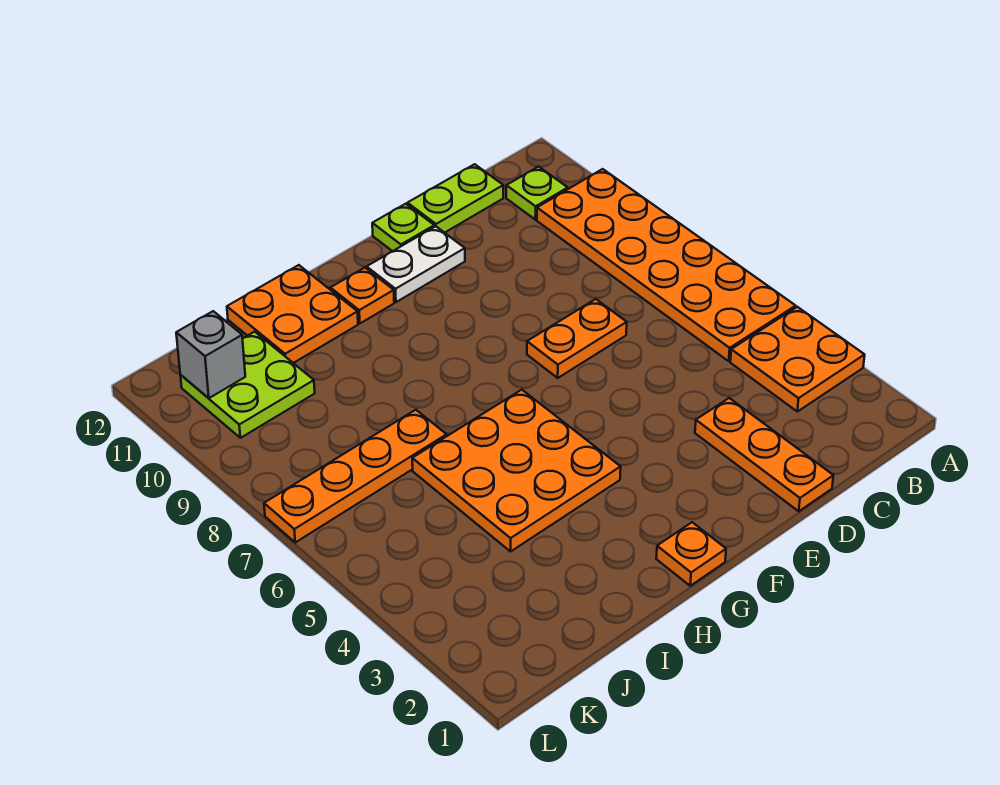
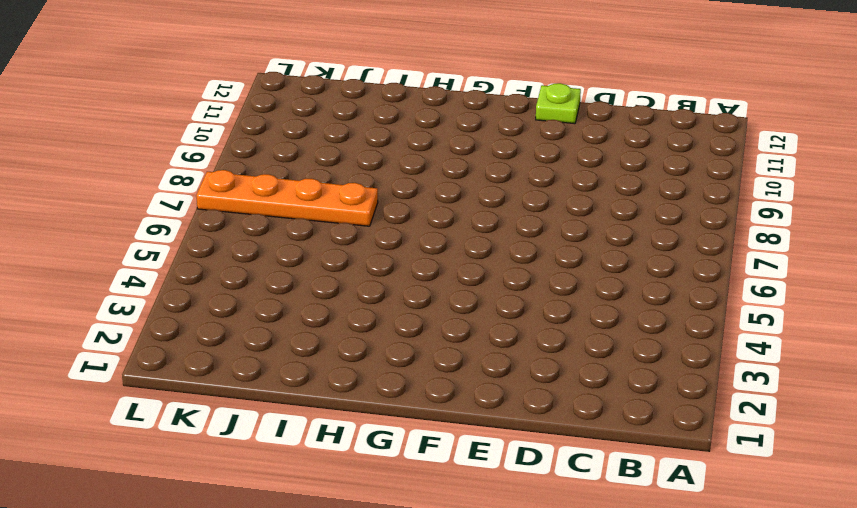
none -> orange plate A3:B4 level 1
none -> orange plate A5:B10 level 1
none -> lime plate B11 level 1

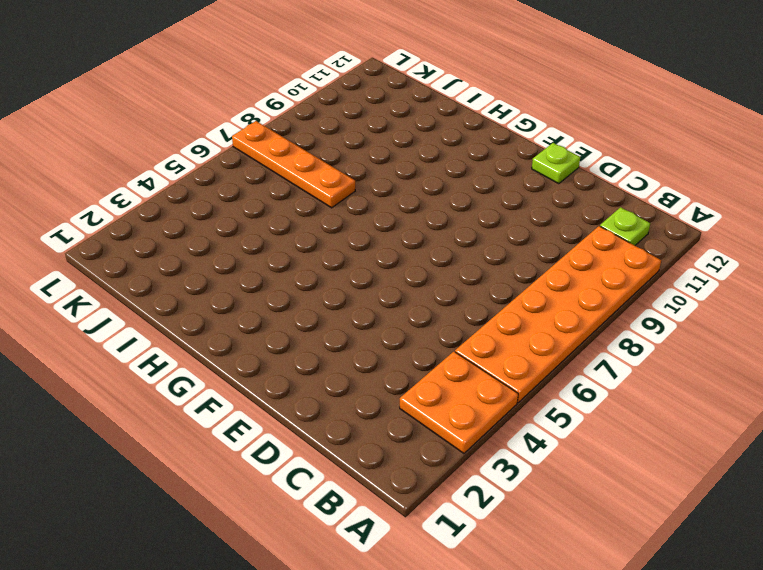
none -> lime plate C12:D12 level 1
none -> orange plate D1:D3 level 1
none -> orange plate D7:E7 level 1

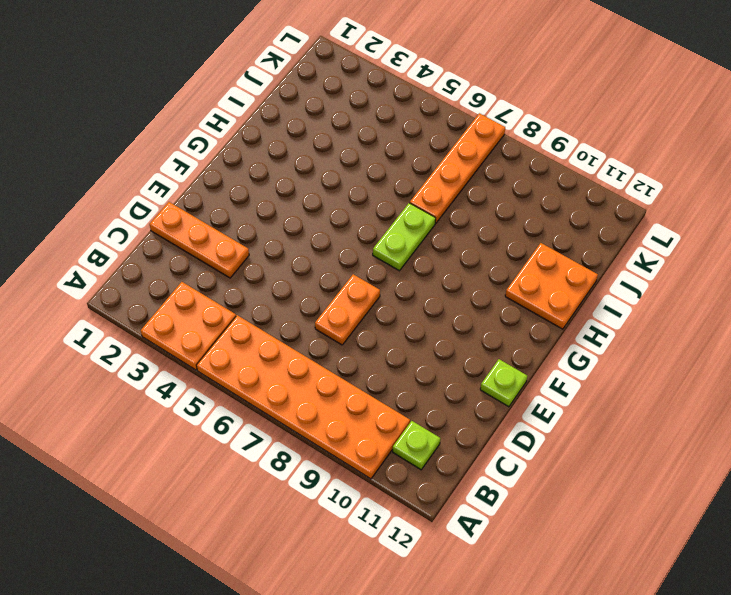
lime plate G7:H7 level 1 -> lime plate C12:D12 level 1
none -> white plate E11:F11 level 1
none -> orange plate G1 level 1
none -> orange plate G4:I6 level 1

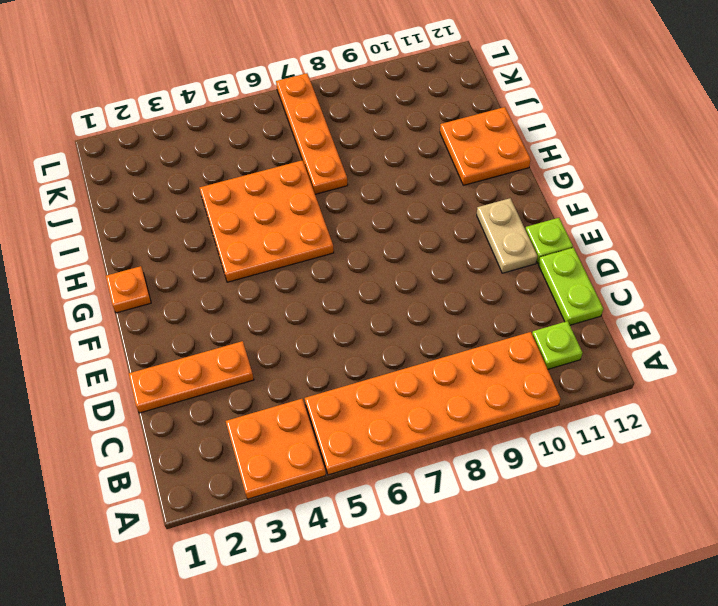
tan plate E11:F11 level 1 -> white plate E11:F11 level 1
none -> orange plate D7:E7 level 1
none -> orange plate G11 level 1
none -> lime plate J10:K11 level 1

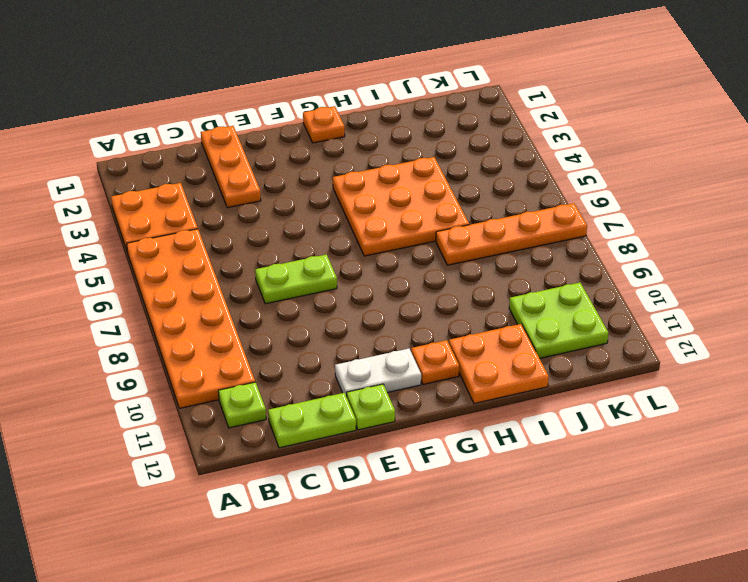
lime plate D7:E7 level 1 -> orange plate D7:E7 level 1
none -> grey brick K11 level 2

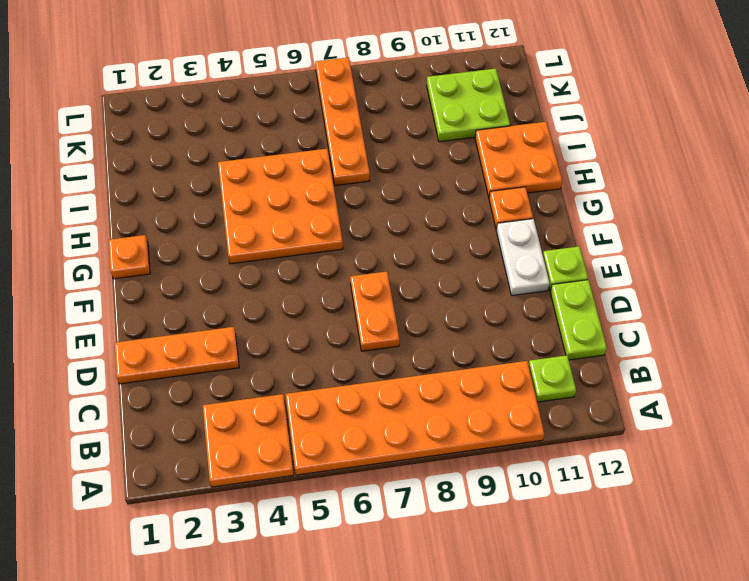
none -> grey brick K11 level 2

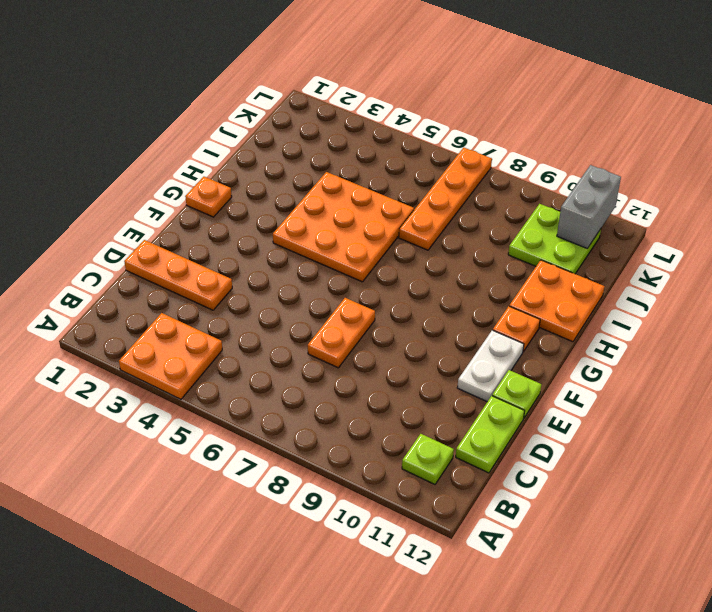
grey brick K11:L11 level 2 -> grey brick K11 level 2
none -> orange plate A5:B10 level 1

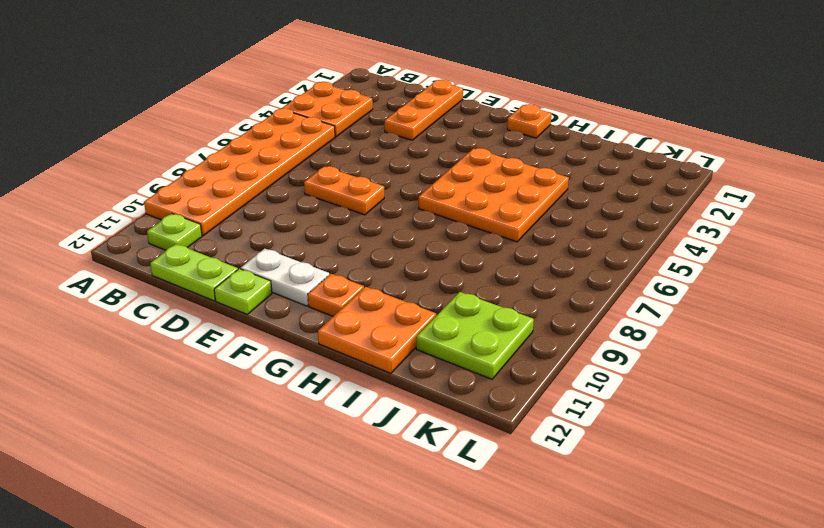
none -> orange plate I7:L7 level 1
none -> grey brick K11 level 2

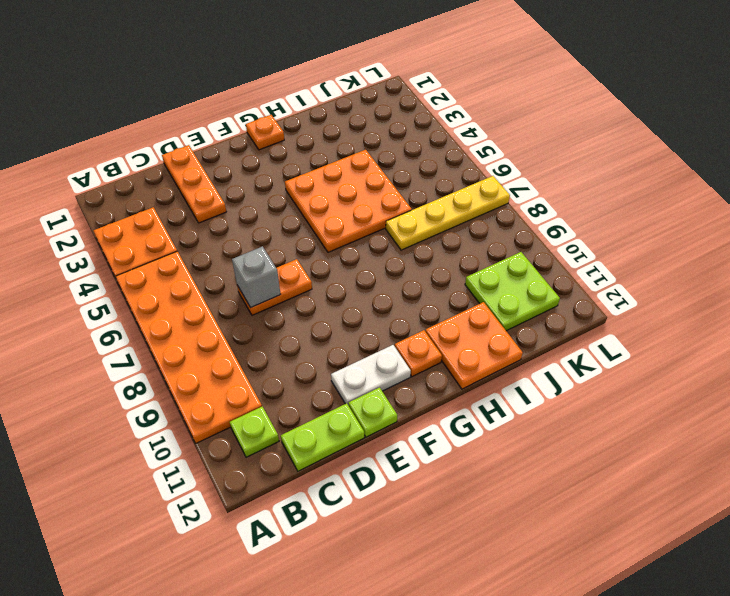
grey brick D7 level 2 -> grey brick K11 level 2
yellow plate I7:L7 level 1 -> orange plate I7:L7 level 1

